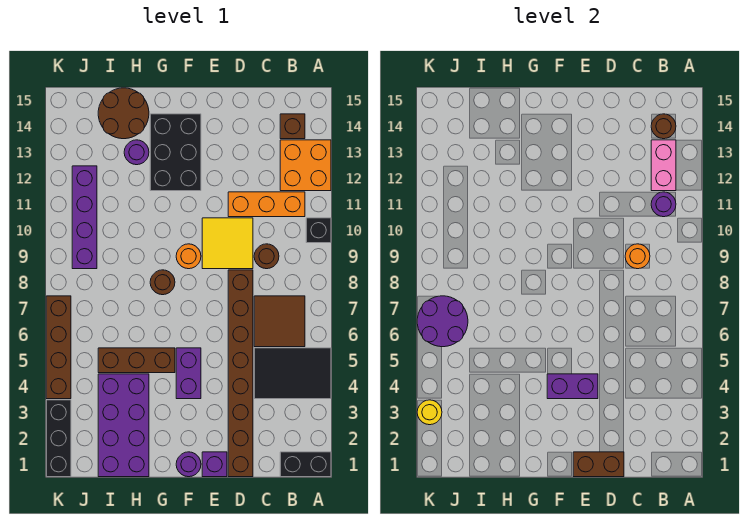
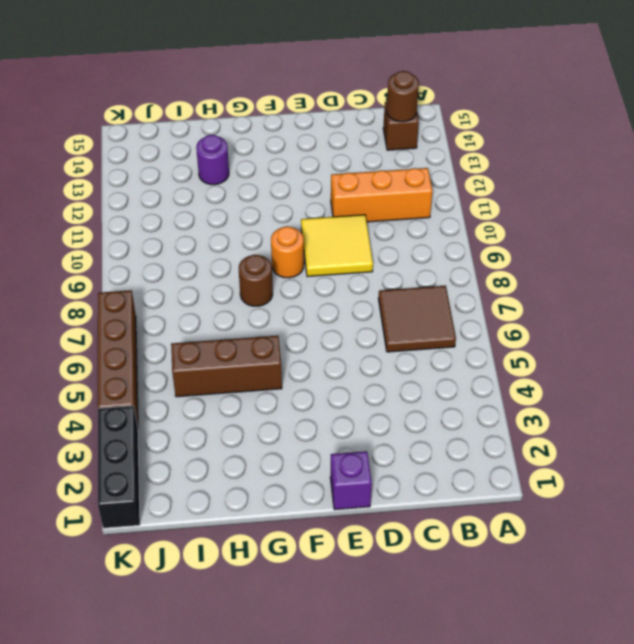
none -> black brick A1:B1 level 1
none -> black tile A4:C5 level 1
none -> black brick A10 level 1
none -> orange brick A12:B13 level 1

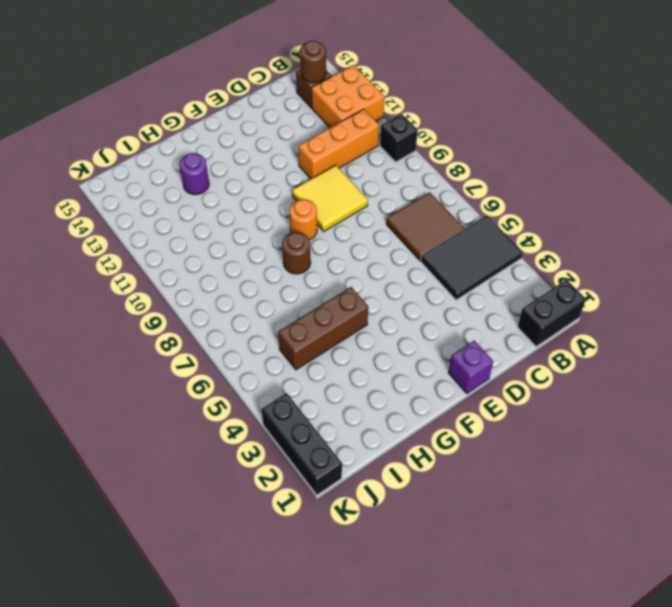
none -> brown round brick C9 level 1
none -> brown brick D1:D8 level 1
none -> purple round brick F1 level 1
none -> purple brick F4:F5 level 1

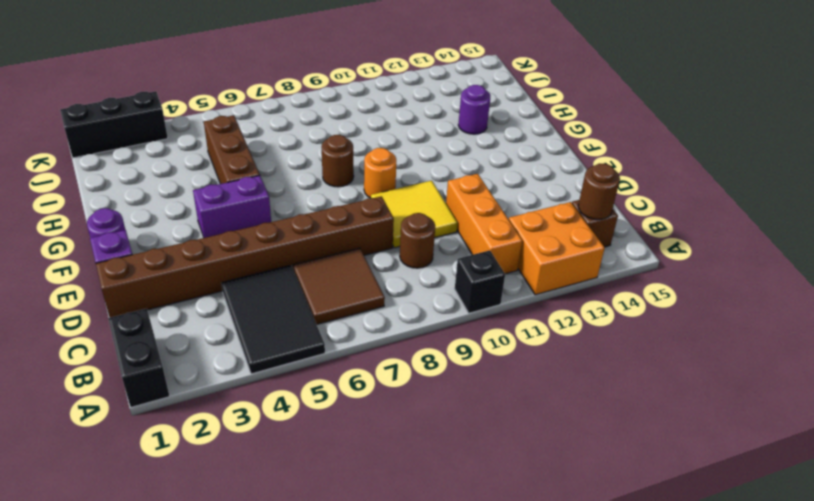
none -> black brick F12:G14 level 1
none -> purple brick H1:I4 level 1
none -> brown round brick H14:I15 level 1
none -> purple brick J9:J12 level 1

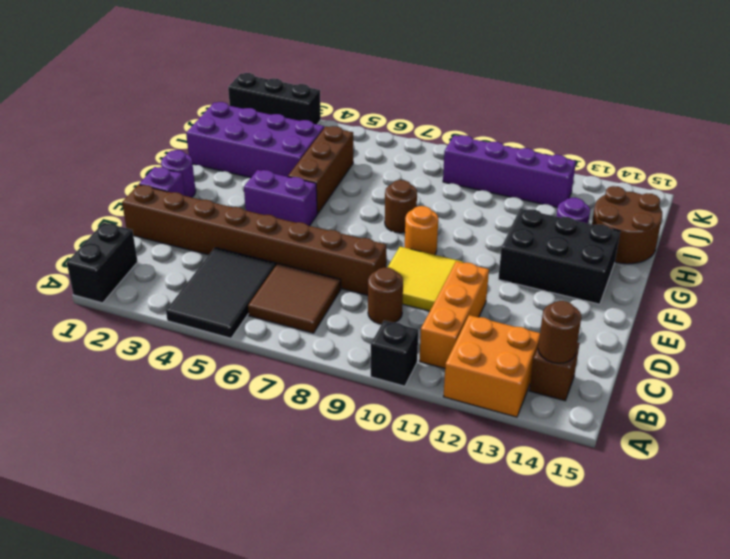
none -> brown brick K4:K7 level 1
none -> purple round brick B11 level 2
none -> pink brick B12:B13 level 2
none -> orange round brick C9 level 2

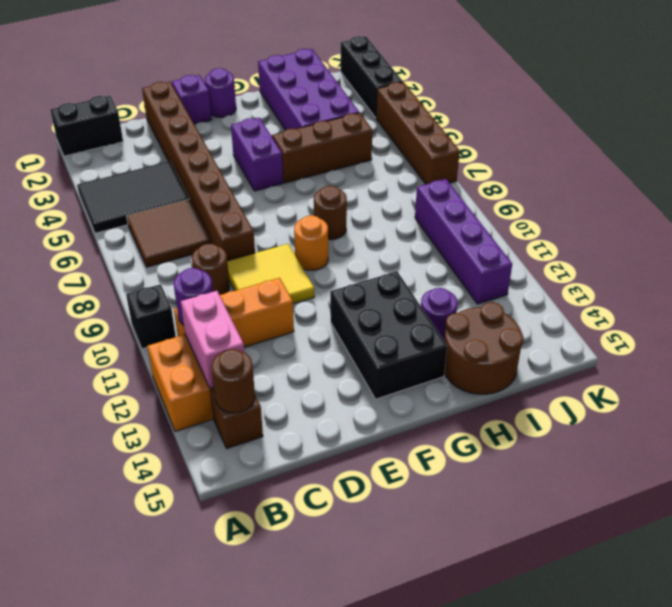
none -> orange round brick C9 level 2
none -> brown brick D1:E1 level 2
none -> purple brick E4:F4 level 2
none -> purple round brick J6:K7 level 2

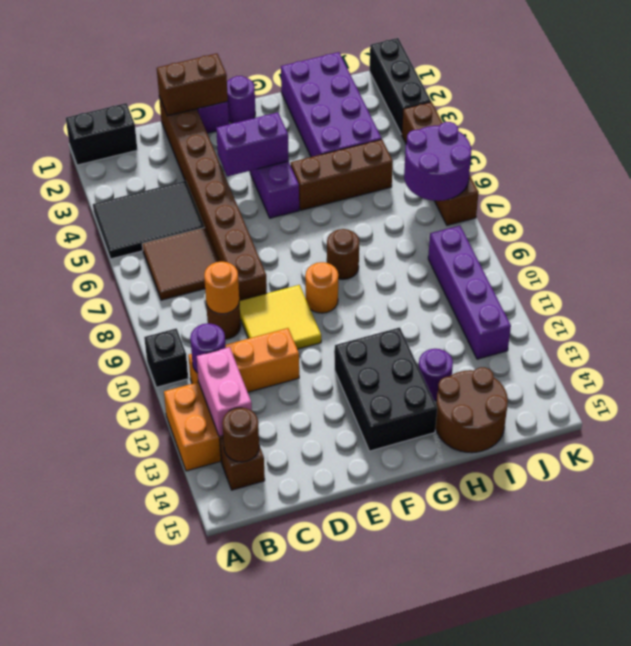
none -> yellow round brick K3 level 2

